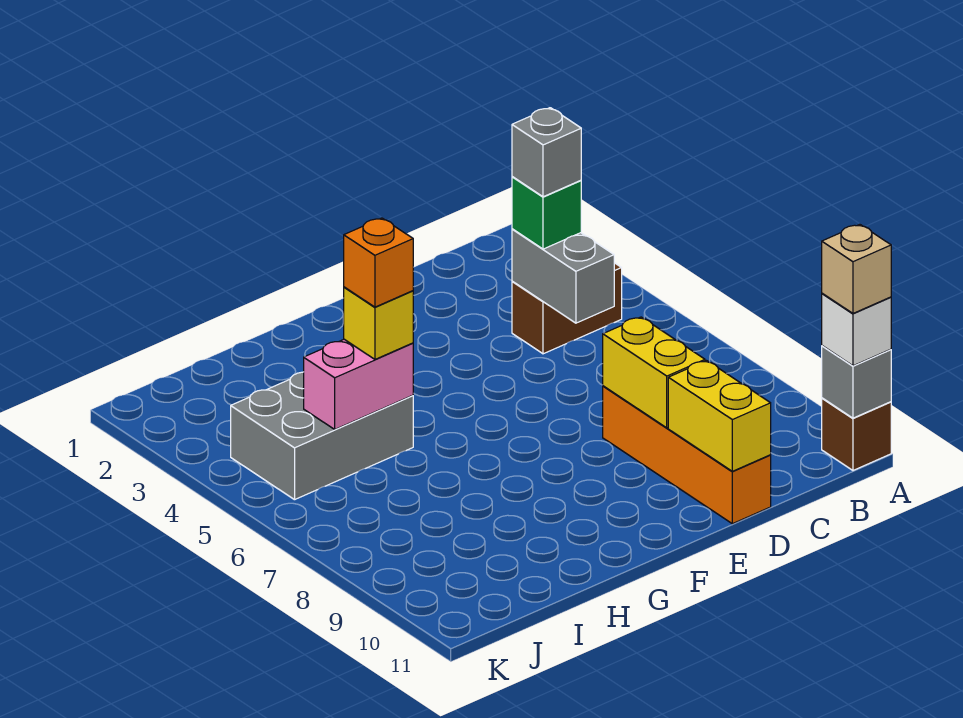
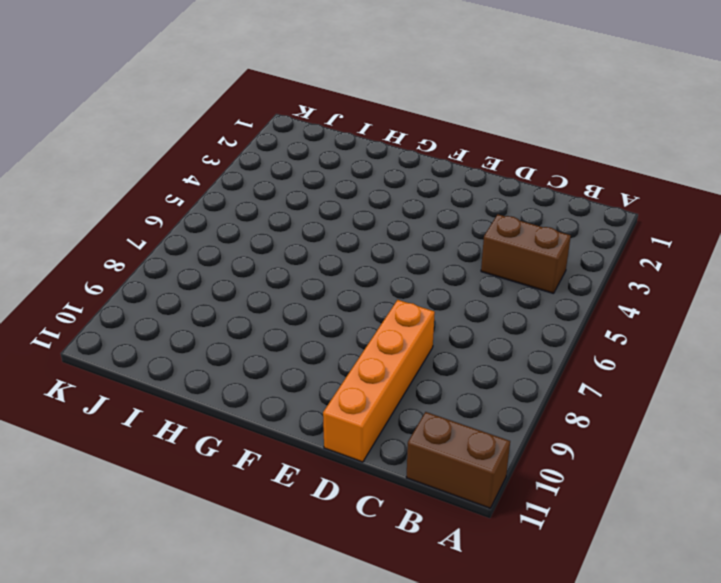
brown brick A11:B11 level 1 -> brown brick A11 level 1
none -> grey brick H4:J5 level 1
none -> grey brick A11 level 2
none -> grey brick C4:C5 level 2

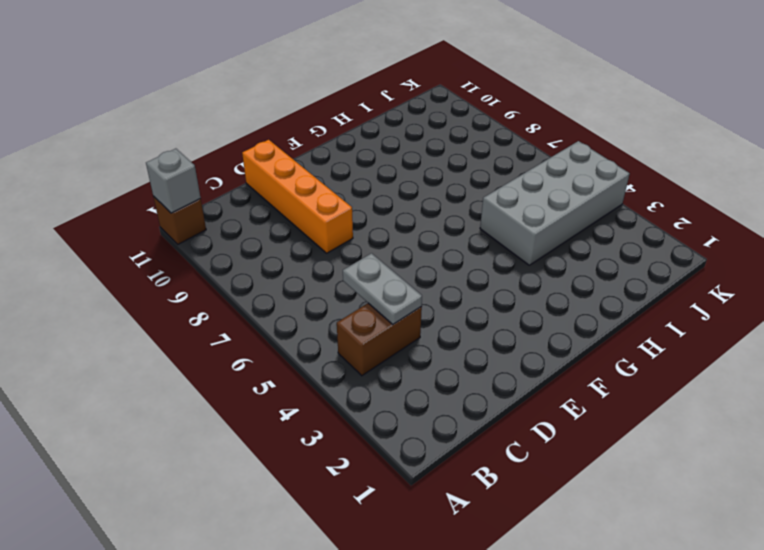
grey plate C4:C5 level 2 -> grey brick C4:C5 level 2
grey brick H4:K5 level 1 -> grey brick H4:J5 level 1
none -> yellow brick D8:D9 level 2
none -> yellow brick D10:D11 level 2
none -> pink brick H5:I5 level 2

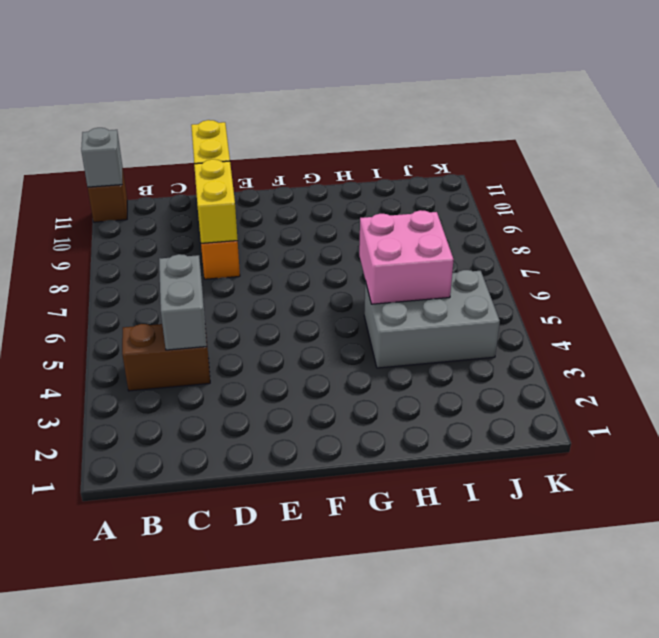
pink brick H5:I6 level 2 -> pink brick H5:I5 level 2
none -> white brick A11 level 3
none -> green brick C4 level 3
none -> yellow brick H5 level 3

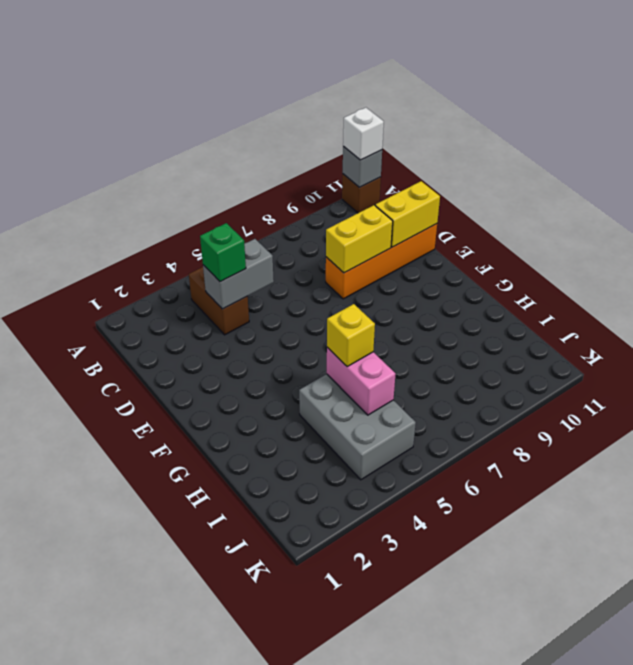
none -> tan brick A11 level 4
none -> grey brick C4 level 4
none -> orange brick H5 level 4

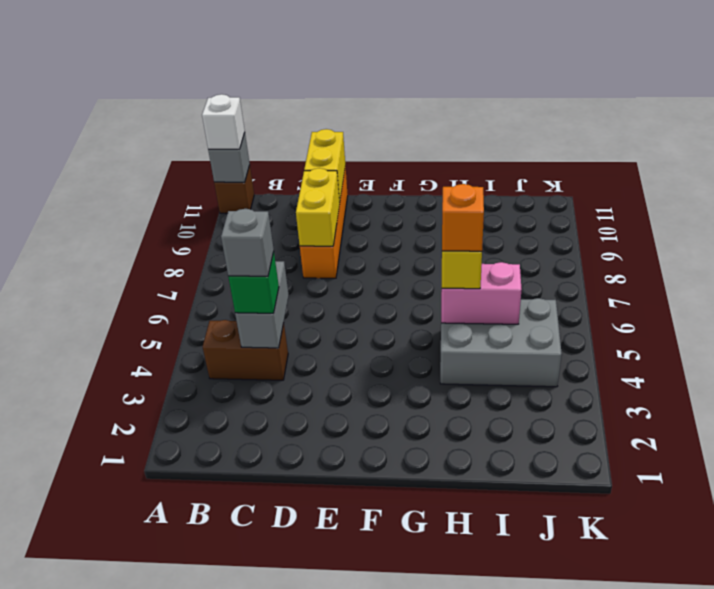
none -> tan brick A11 level 4

